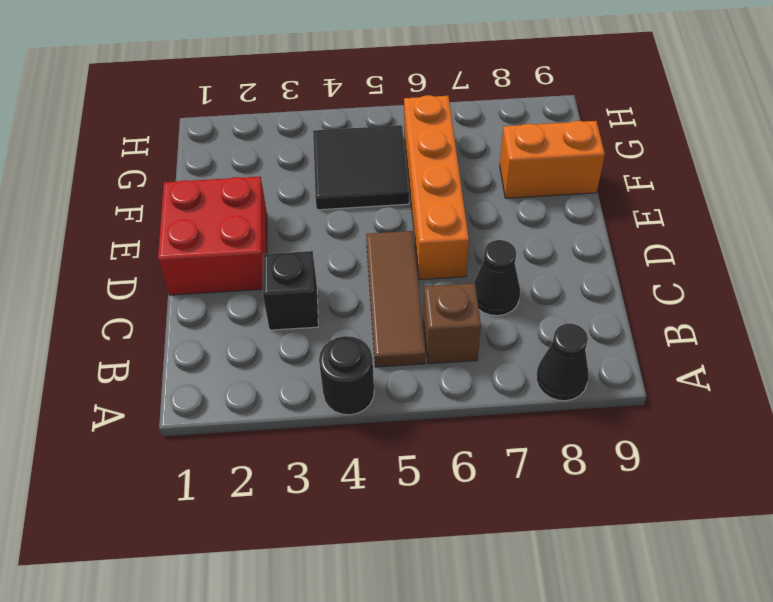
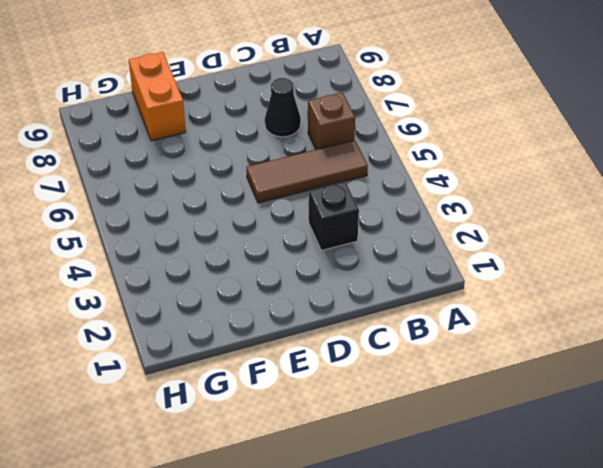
none -> black round brick A4 level 1
none -> black cone A8 level 1

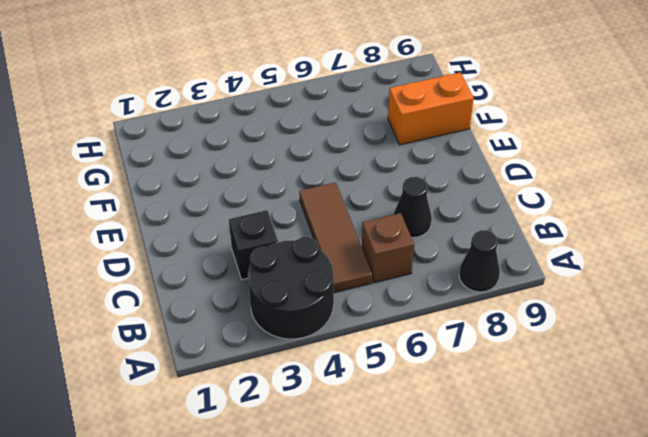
black round brick A3:B4 level 1 -> black round brick A4 level 1
none -> red brick D1:E2 level 1
none -> orange brick D6:G6 level 1

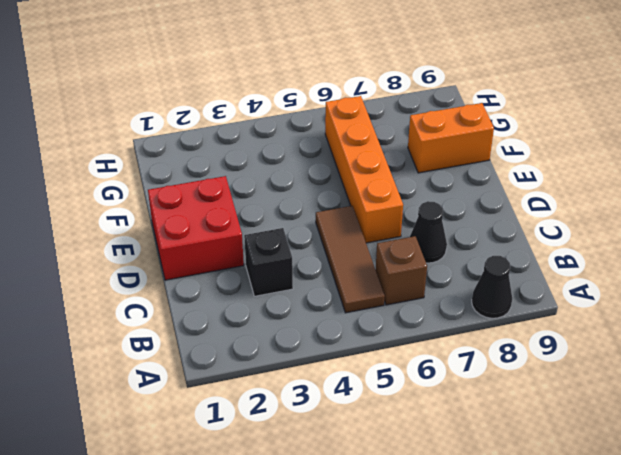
none -> black round brick A4 level 1
none -> black tile F4:G5 level 1

